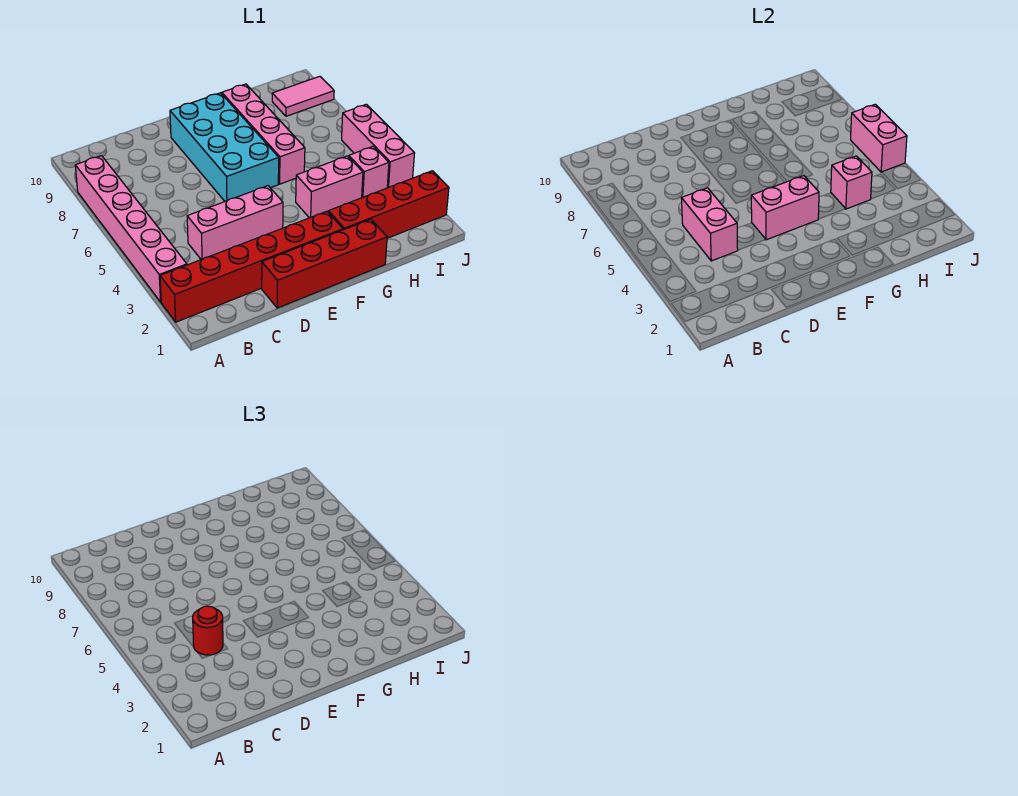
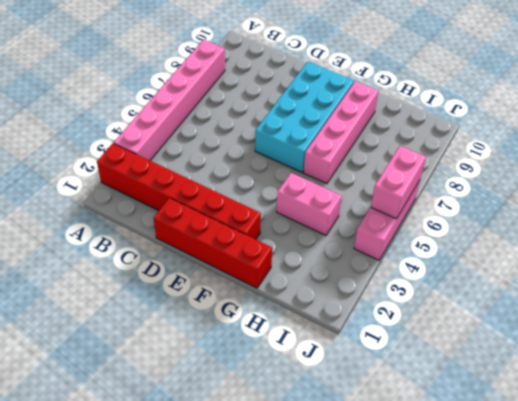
none -> pink brick C4:E4 level 1
none -> red brick G2:J2 level 1
none -> pink brick I4 level 1

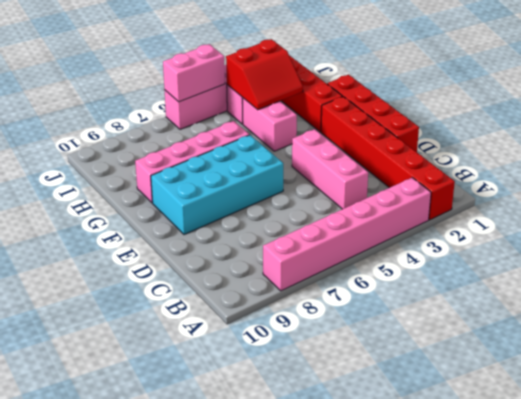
red slope H3:I4 level 2 top I -> pink brick H4 level 2
none -> pink tile I9:J9 level 1
none -> pink brick C4:C5 level 2
none -> pink brick E4:F4 level 2

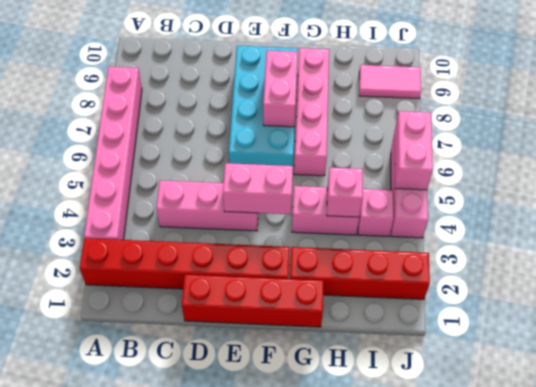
pink brick F7:F8 level 2 -> pink brick C4:C5 level 2
none -> red round brick C4 level 3

